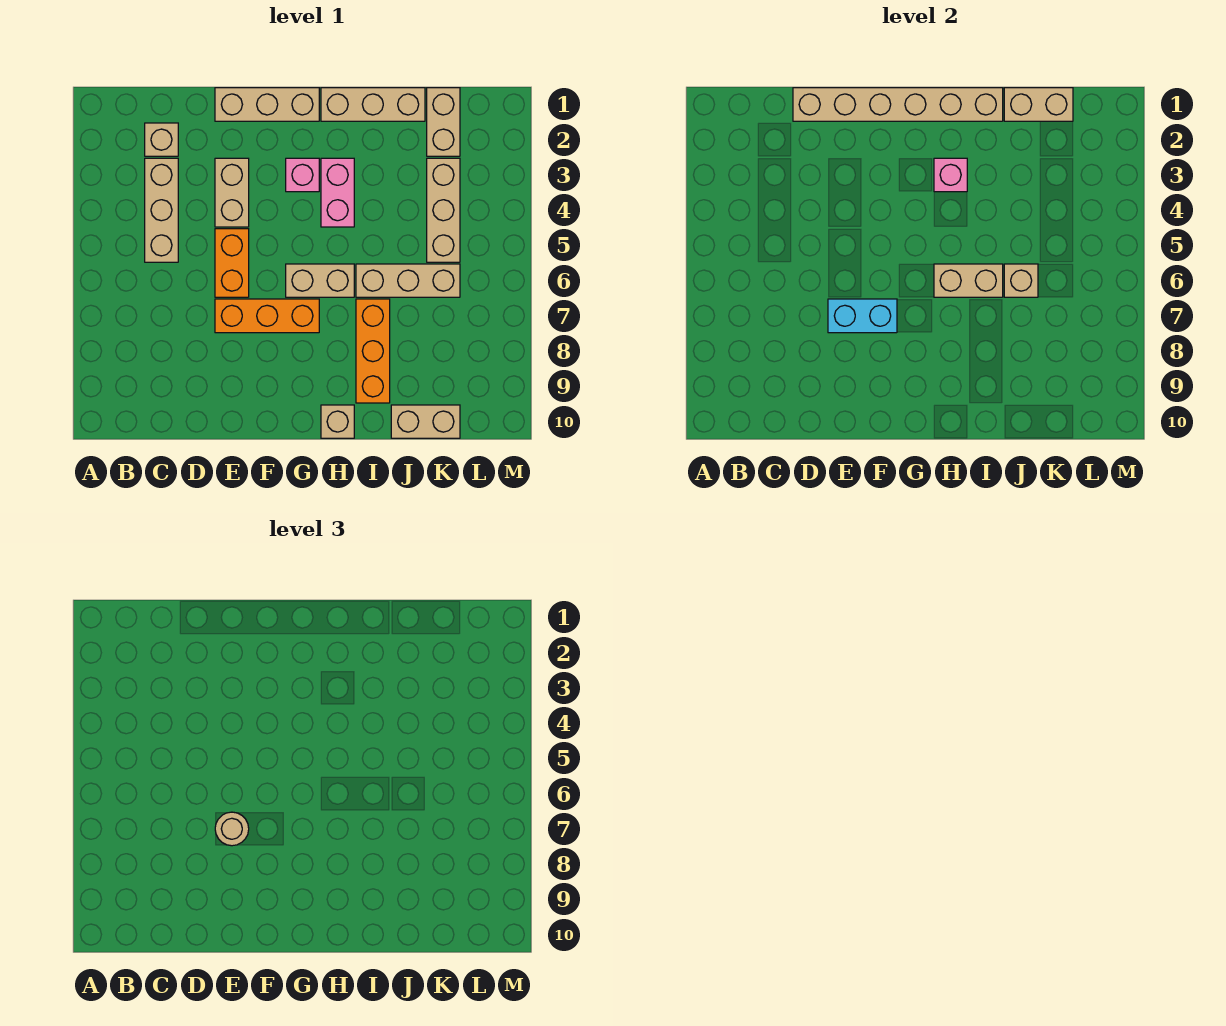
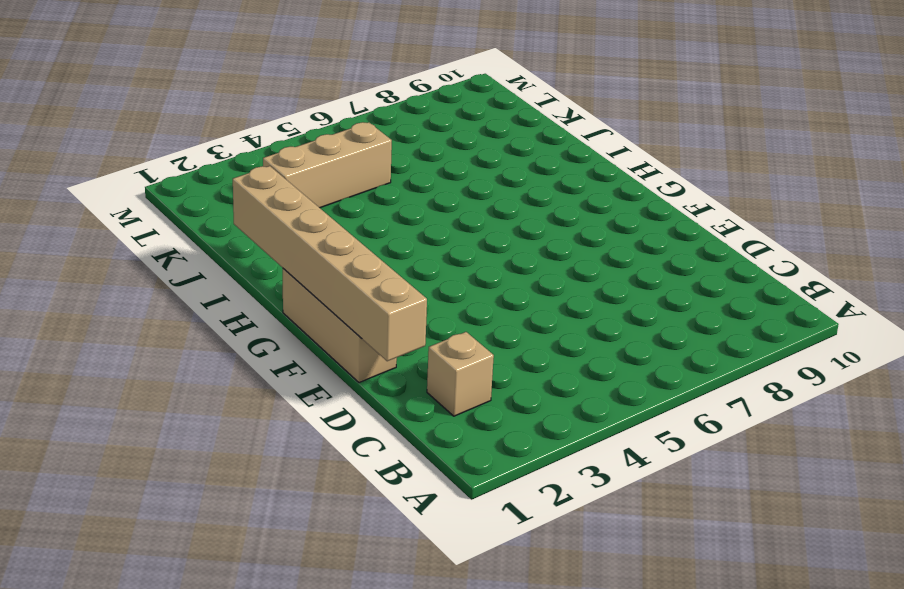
none -> tan brick C3:C5 level 1
none -> tan brick E3:E4 level 1
none -> orange brick E5:E6 level 1

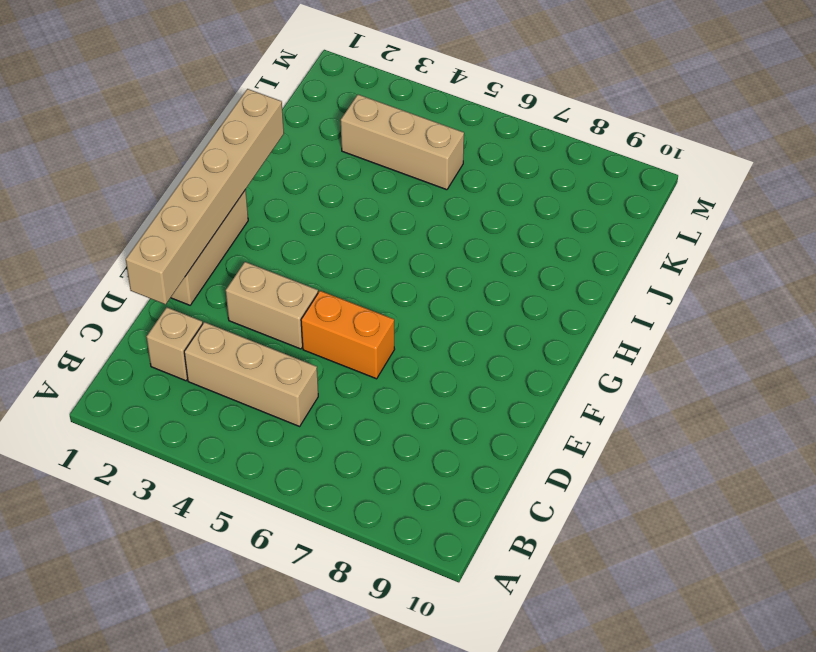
none -> orange brick E7:G7 level 1
none -> pink brick G3 level 1
none -> tan brick G6:H6 level 1

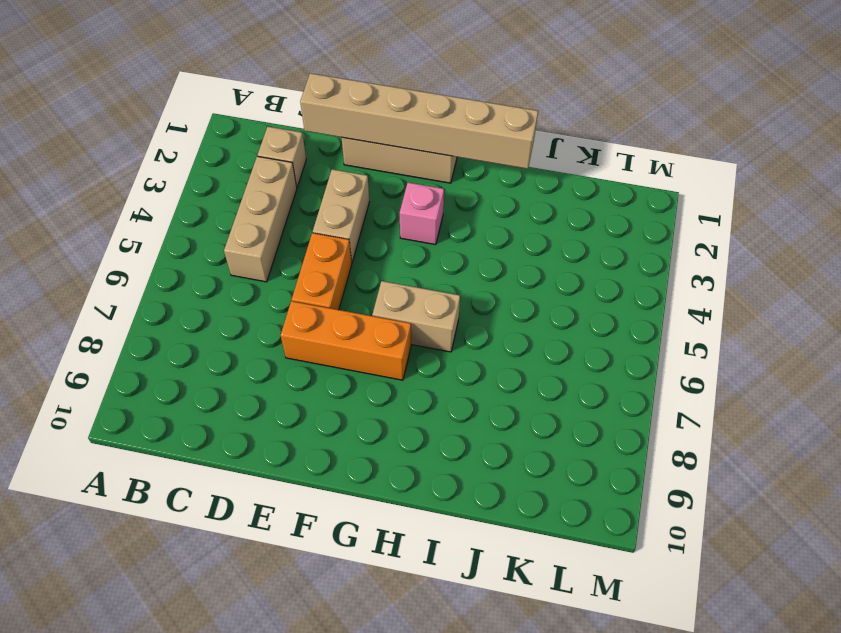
none -> tan brick H1:J1 level 1
none -> pink brick H3:H4 level 1
none -> tan brick H10 level 1

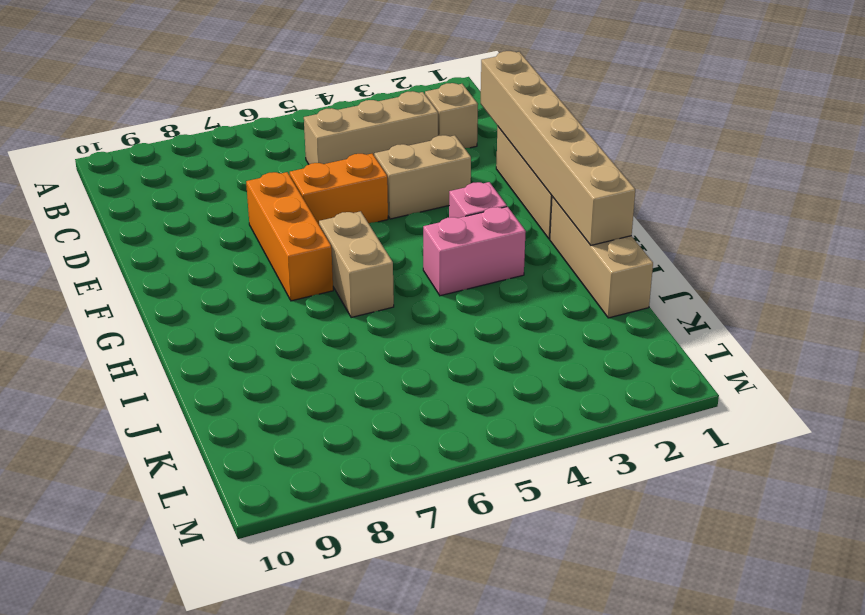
none -> tan brick H10 level 1
none -> tan brick I6:K6 level 1
none -> orange brick I7:I9 level 1

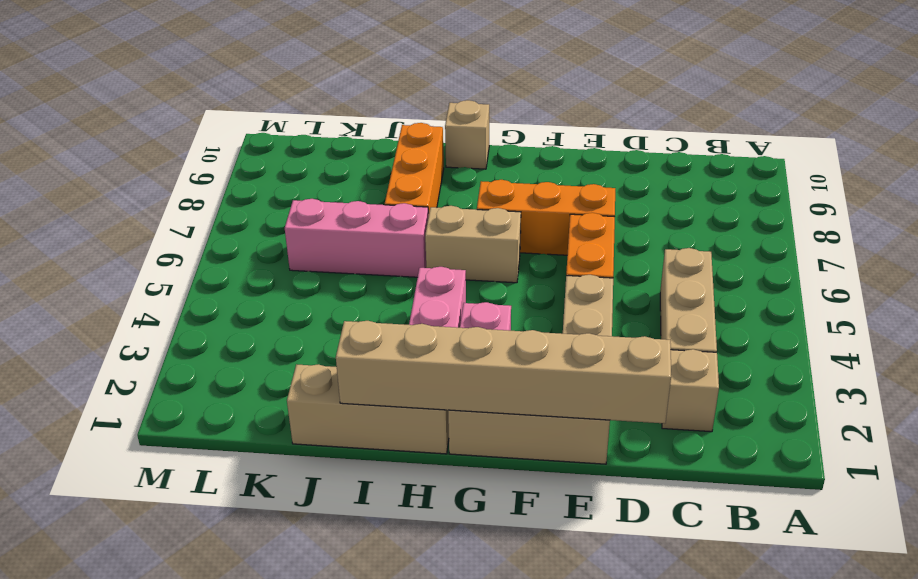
pink brick I6:K6 level 1 -> tan brick I6:K6 level 1
none -> tan brick J10:K10 level 1
none -> tan brick K1:K2 level 1
none -> tan brick K3:K5 level 1

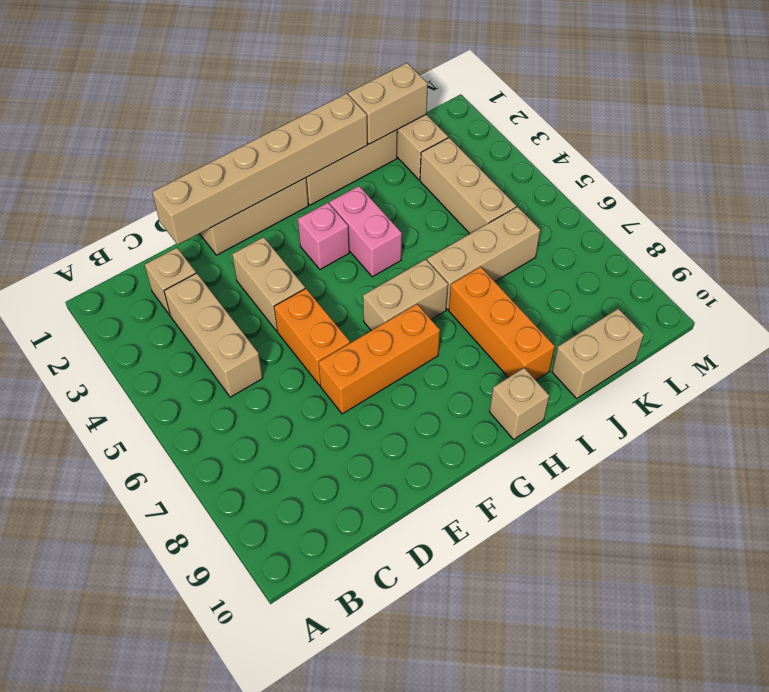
none -> cyan brick E7:F7 level 2
none -> pink brick H3 level 2
none -> tan brick H6:I6 level 2

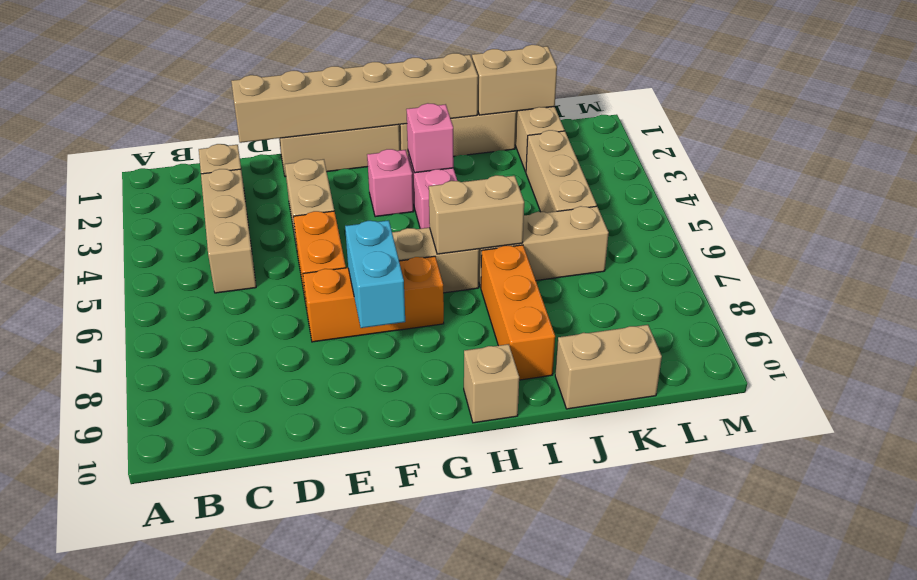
cyan brick F7:F8 level 2 -> cyan brick E7:F7 level 2
none -> tan brick J6 level 2
none -> tan round brick E7 level 3

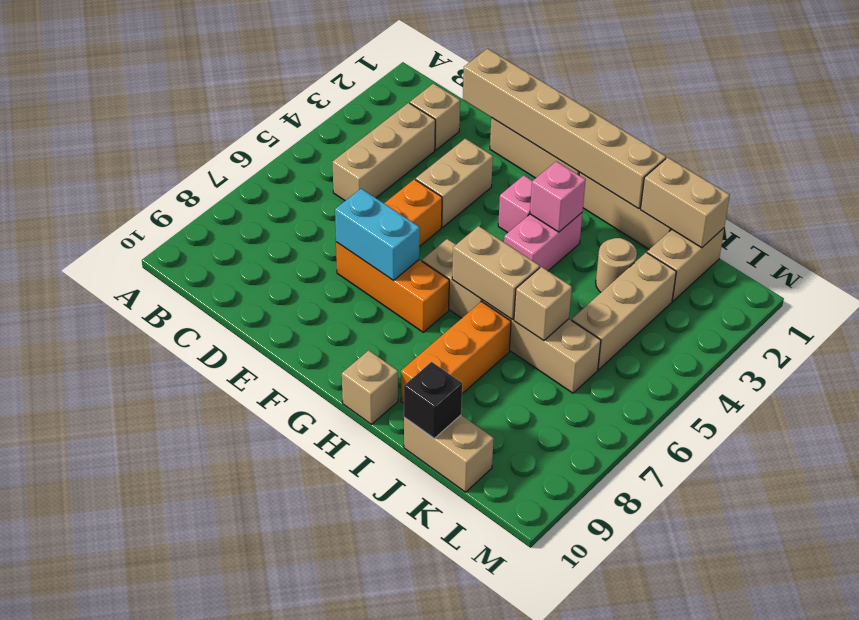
tan round brick J3 level 1 -> tan round brick E7 level 3
black brick J10 level 2 -> none

